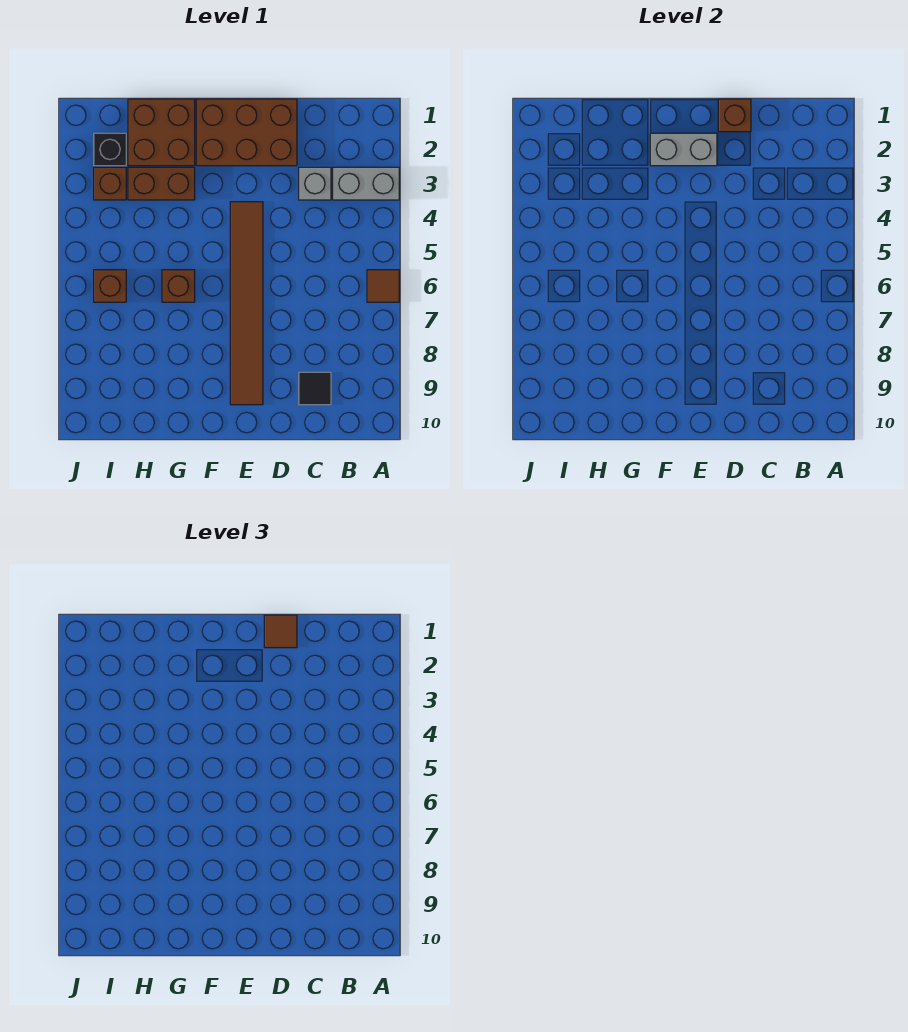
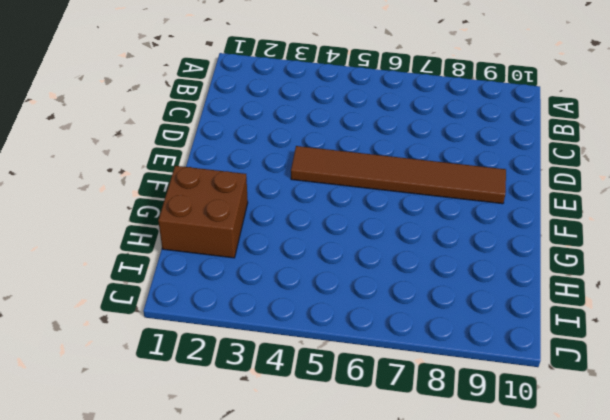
none -> grey brick A3:B3 level 1
none -> brown tile A6 level 1
none -> grey brick C3 level 1

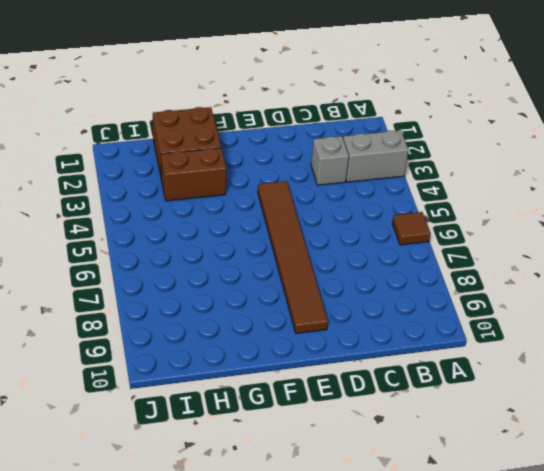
none -> black tile C9 level 1
none -> brown brick D1:F2 level 1
none -> brown brick G6 level 1

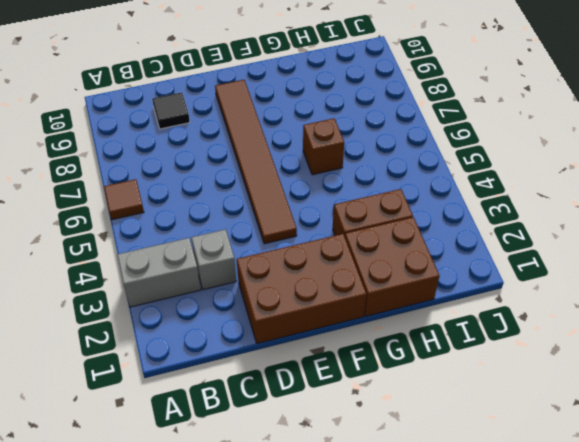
none -> black brick I2 level 1
none -> brown brick I3 level 1
none -> brown brick I6 level 1

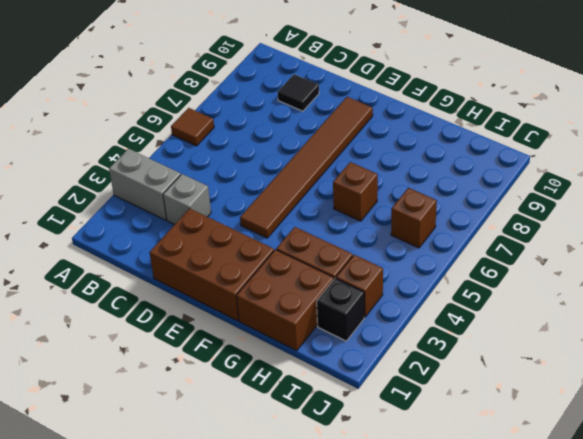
none -> brown brick D1 level 2
none -> grey brick E2:F2 level 2
none -> brown tile D1 level 3

